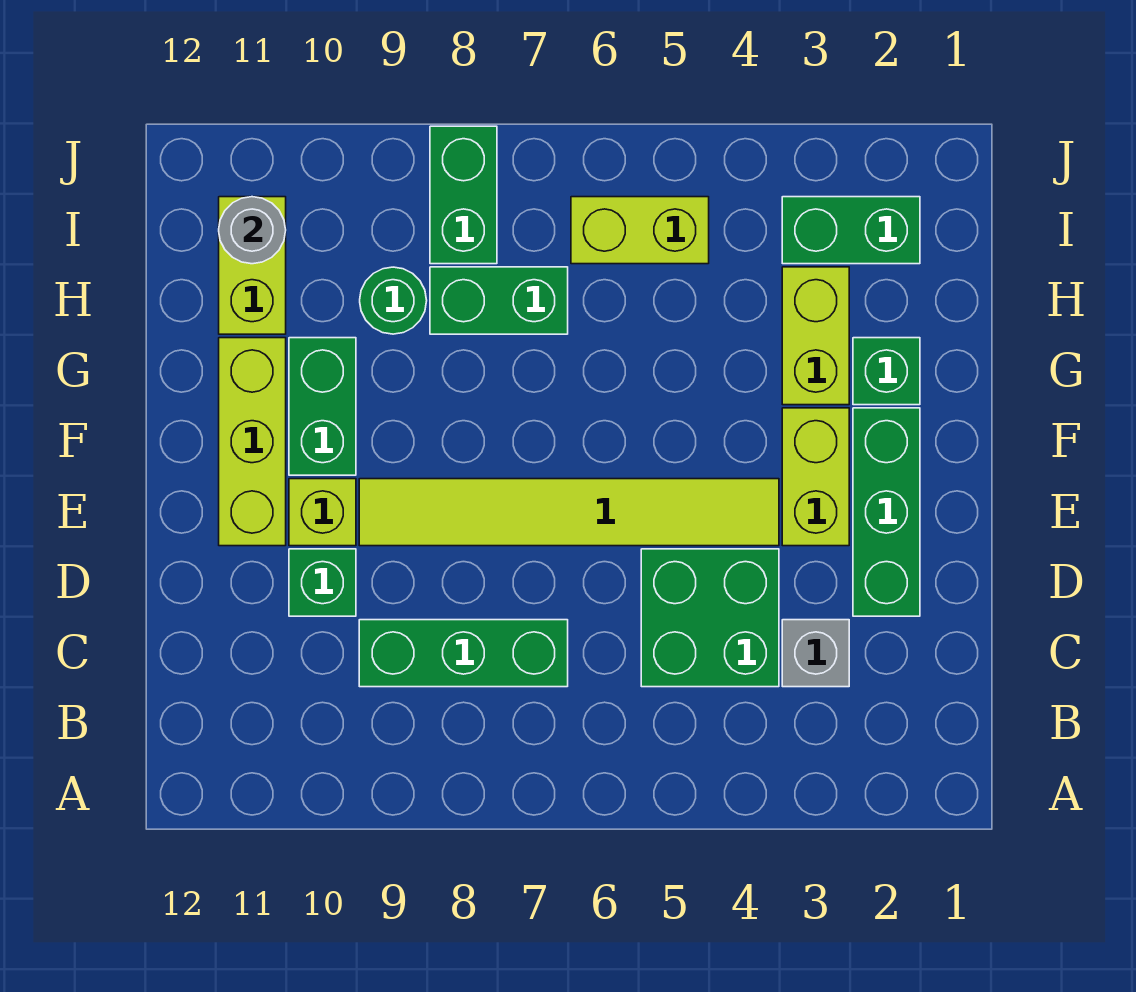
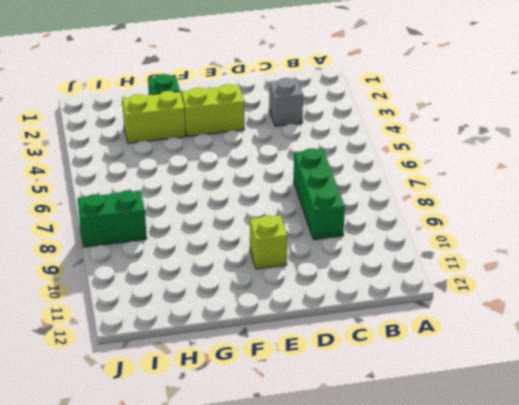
none -> green brick C4:D5 level 1
none -> green brick D2:F2 level 1
none -> green brick D10 level 1

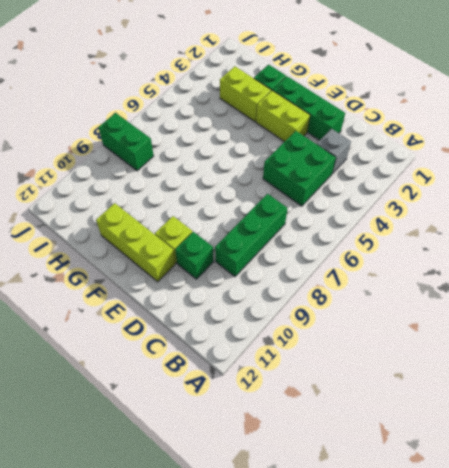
none -> lime tile E4:E9 level 1
none -> green brick F10:G10 level 1
none -> green brick H7:H8 level 1

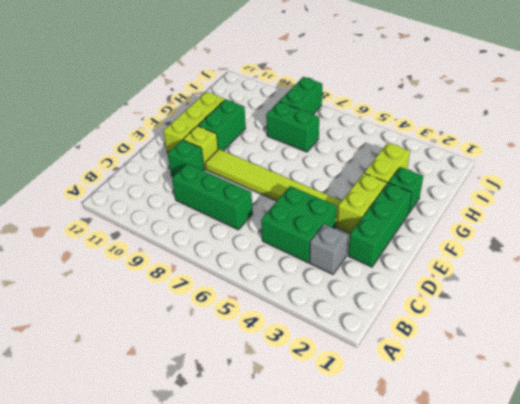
none -> green round brick H9 level 1
none -> lime brick H11:I11 level 1
none -> green brick I2:I3 level 1

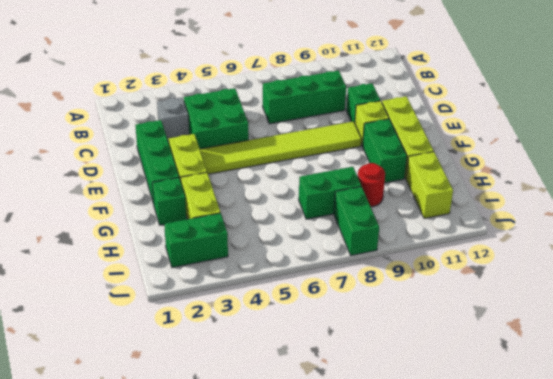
red round brick H9 level 1 -> green round brick H9 level 1
none -> lime brick I5:I6 level 1
none -> grey round brick I11 level 2

